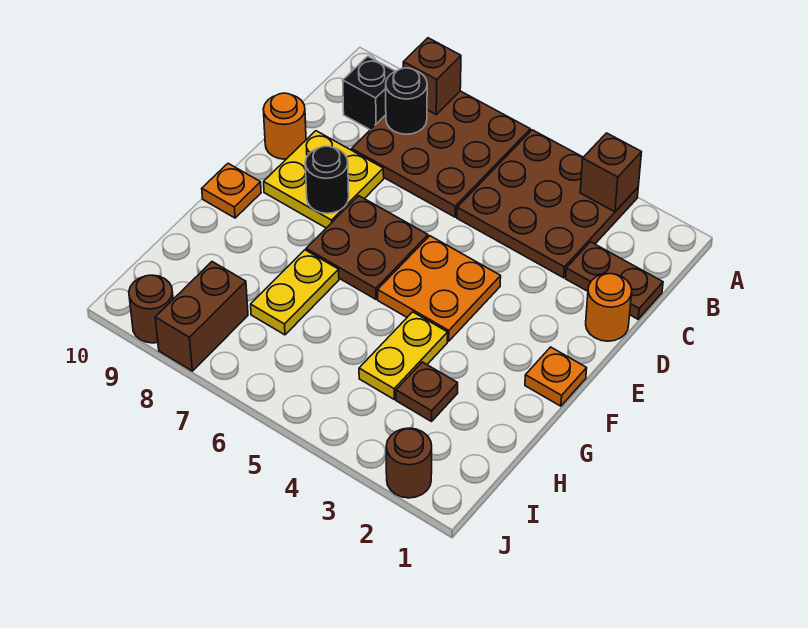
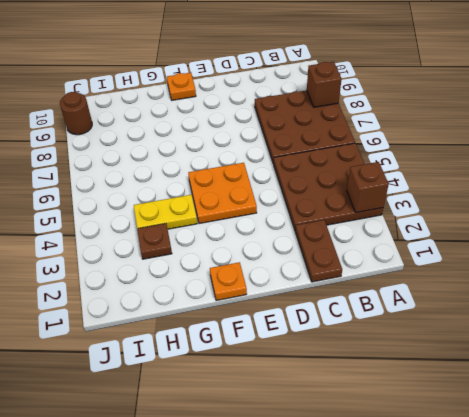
none -> black brick B9 level 1
none -> orange round brick D1 level 1
none -> yellow plate D8:E9 level 1

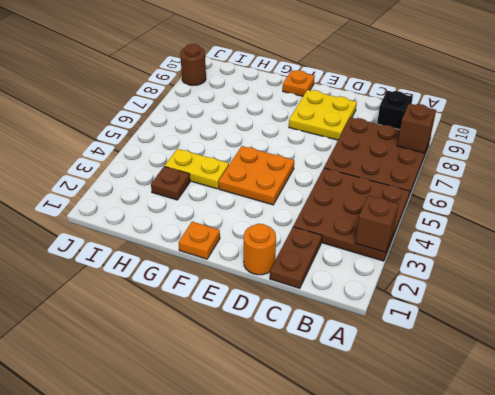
none -> orange round brick D10 level 1
none -> brown plate E6:F7 level 1
none -> yellow plate G7:H7 level 1

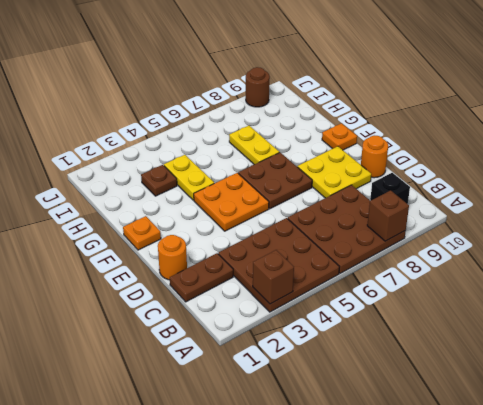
none -> brown brick I8:J8 level 1
none -> brown round brick J2 level 1
none -> black round brick B8 level 2

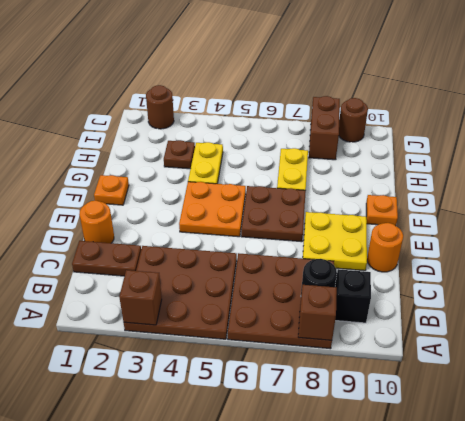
none -> black round brick E8 level 2

